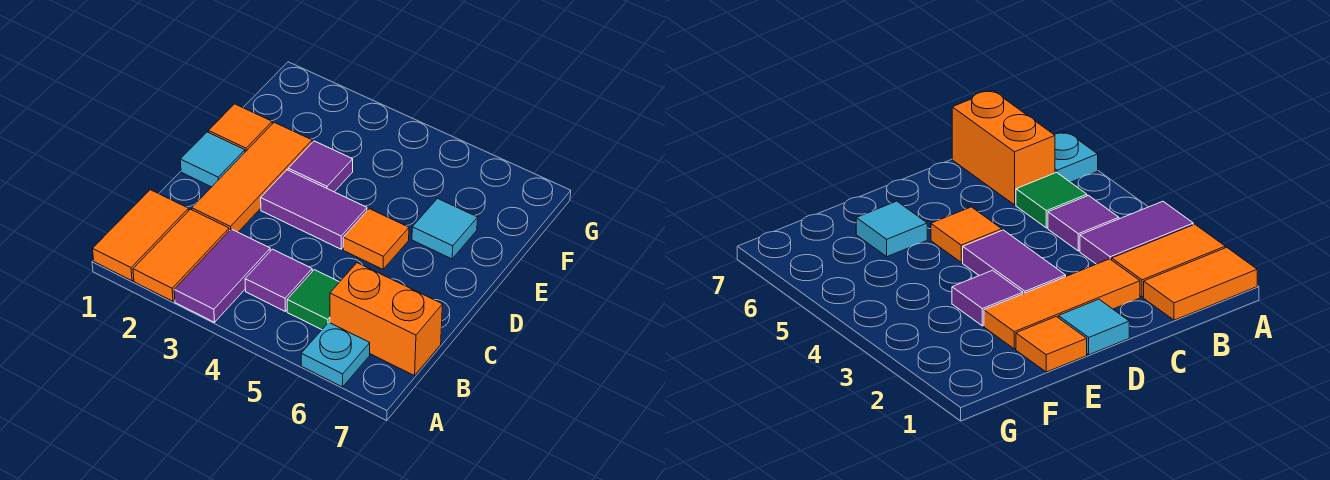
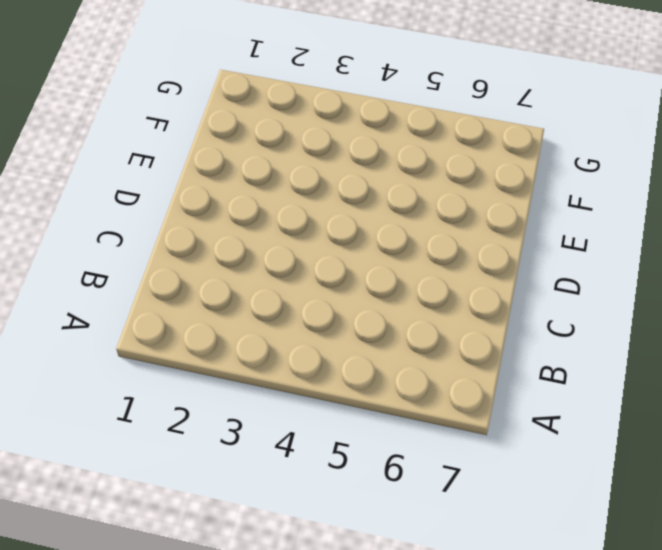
none -> orange tile A1:B1 level 1
none -> orange tile A2:B2 level 1
none -> purple tile A3:B3 level 1

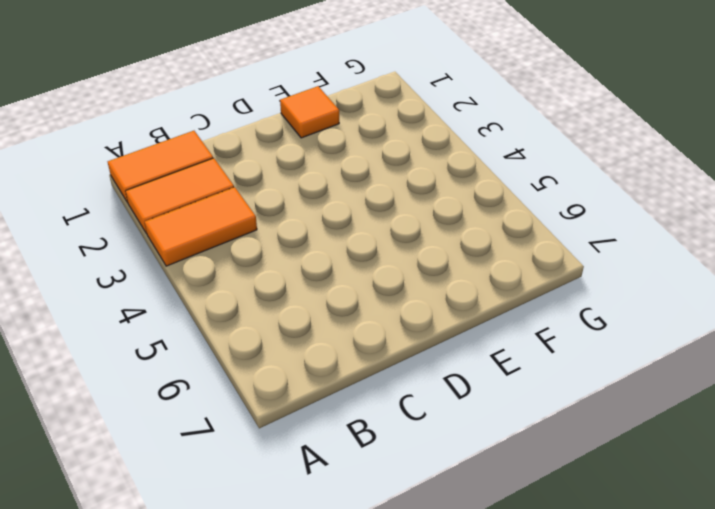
orange tile A3:B3 level 1 -> purple tile A3:B3 level 1
none -> cyan plate A6 level 1
none -> purple tile B4 level 1
none -> green tile B5 level 1

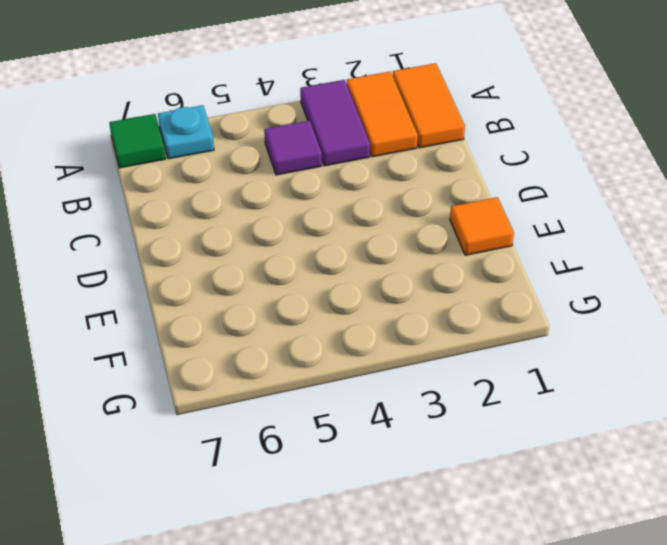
green tile A7 level 1 -> green tile B5 level 1
none -> orange brick B6:B7 level 1
none -> orange tile C2:E2 level 1
none -> cyan tile D1 level 1

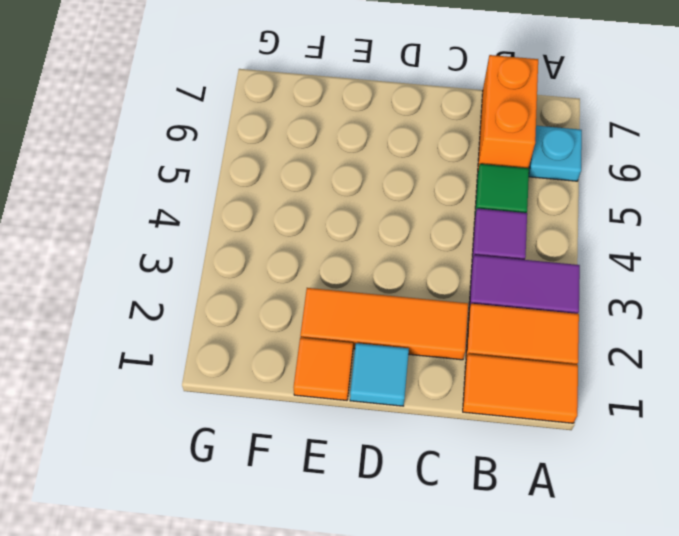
none -> purple tile D3:D4 level 1
none -> orange tile D5 level 1
none -> purple tile E3 level 1

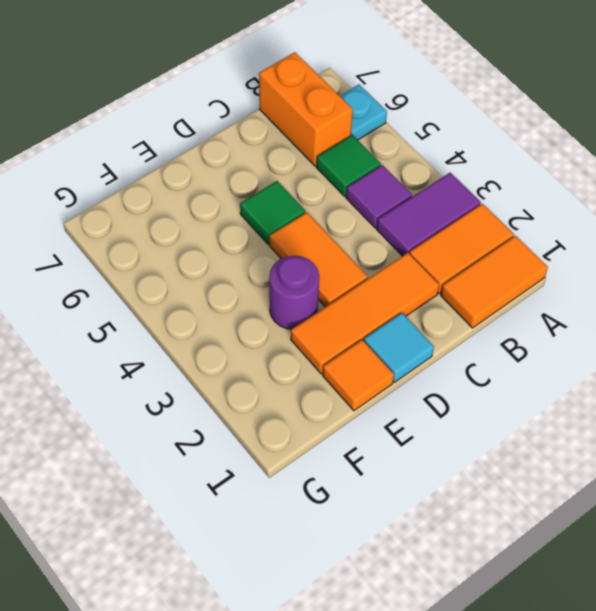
orange tile D3:D4 level 1 -> purple tile D3:D4 level 1
green tile D5 level 1 -> orange tile D5 level 1
purple round brick E3 level 1 -> purple tile E3 level 1
none -> cyan tile E6 level 1

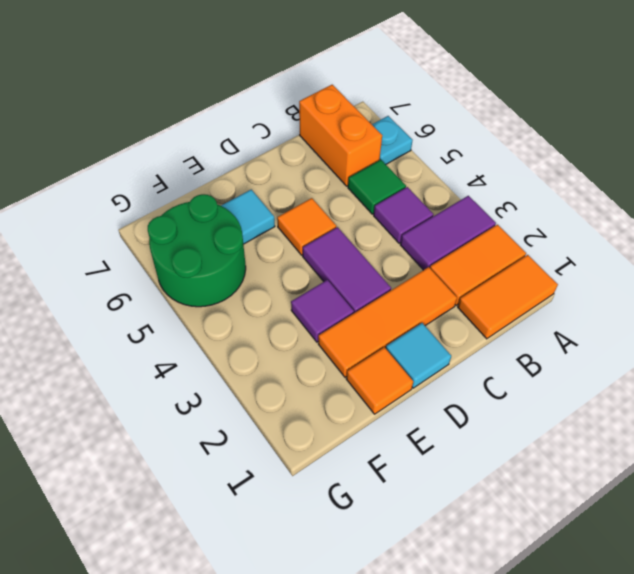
green round brick F5:G6 level 1 -> none

